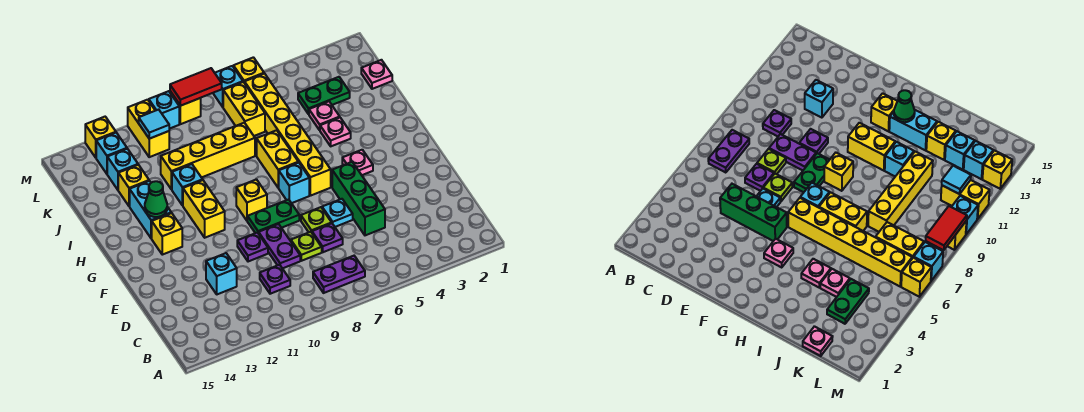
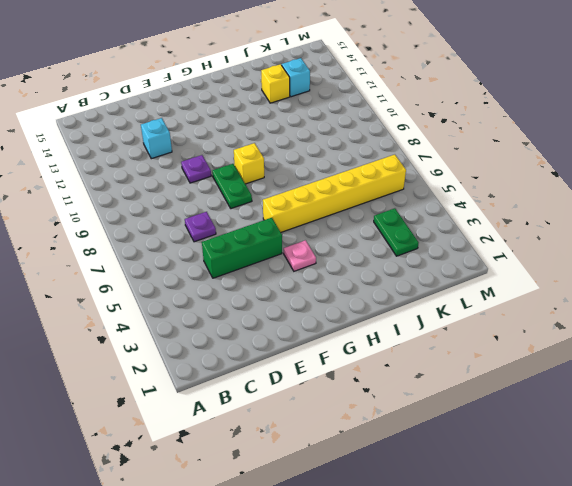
none -> purple plate B7:B8 level 1
none -> purple plate C10 level 1
none -> lime plate D8 level 1
none -> purple plate D9:E9 level 1

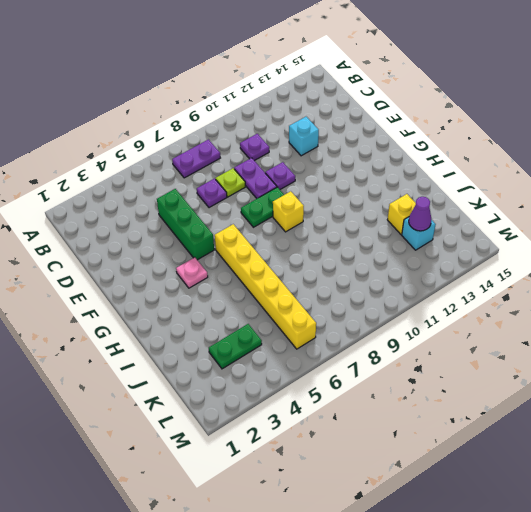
purple cone K13 level 2 -> none
none -> cyan plate E6 level 1
none -> lime plate E7 level 1
none -> cyan brick G7 level 1
none -> yellow brick G11:H11 level 1

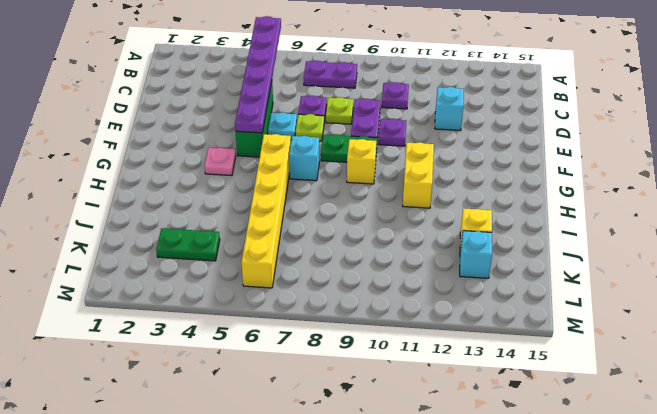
purple plate A5:F5 level 2 -> none
none -> yellow brick G13 level 1
none -> yellow brick H7:I7 level 1
none -> cyan brick H13:I13 level 1
none -> pink plate I4 level 1

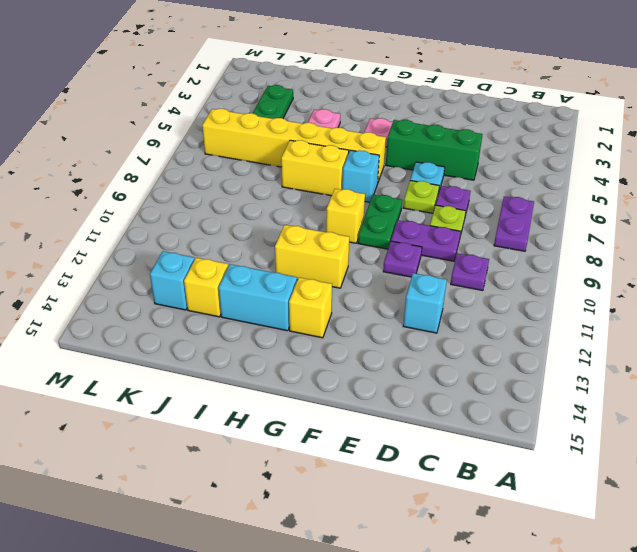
none -> cyan brick I11 level 1
none -> pink plate J4 level 1
none -> yellow brick J8:J11 level 1
none -> pink plate K1 level 1

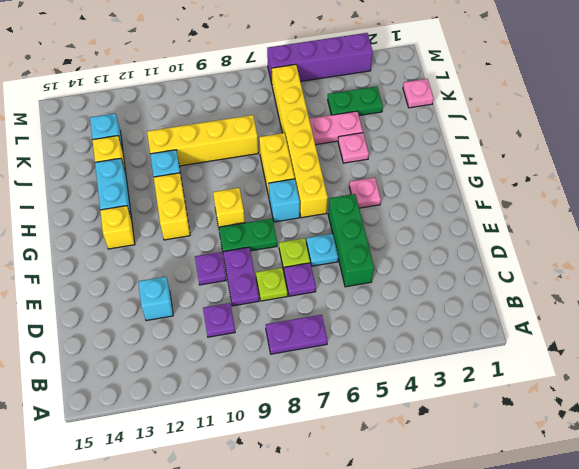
pink plate J4:J5 level 1 -> pink plate J4 level 1
purple brick M3:M6 level 1 -> yellow brick M6 level 1
none -> yellow brick K7:L7 level 1
none -> yellow brick L11:M11 level 1
none -> cyan brick L13 level 1
none -> cyan brick M7 level 1

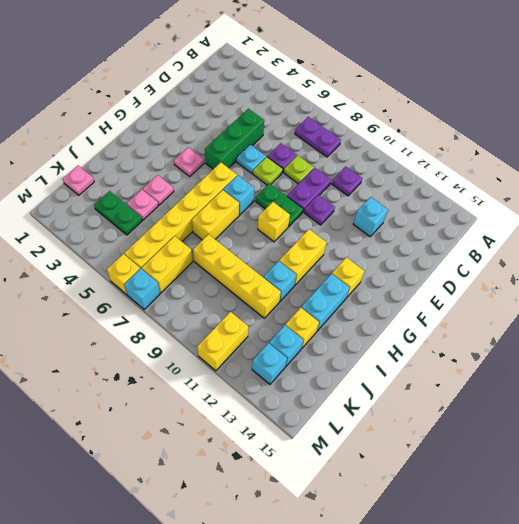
none -> yellow brick M9 level 1
none -> cyan brick M10 level 1
none -> yellow brick M13 level 1
none -> green cone H13 level 2

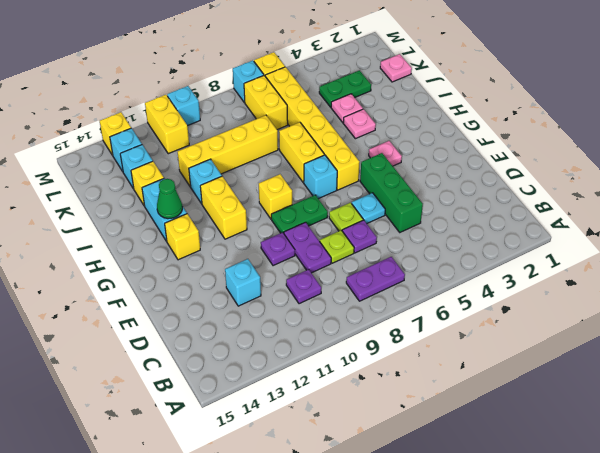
none -> yellow brick M9 level 1
none -> cyan tile L11 level 2
none -> red tile M8:M9 level 2

